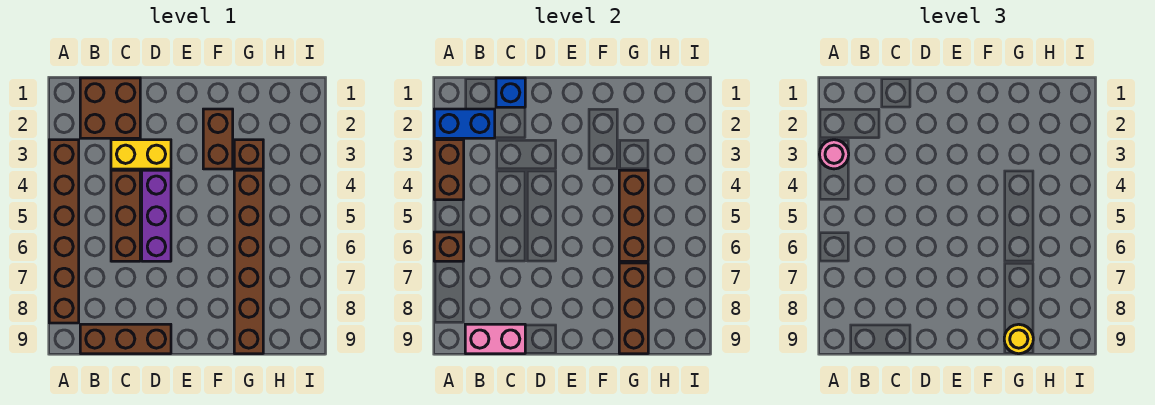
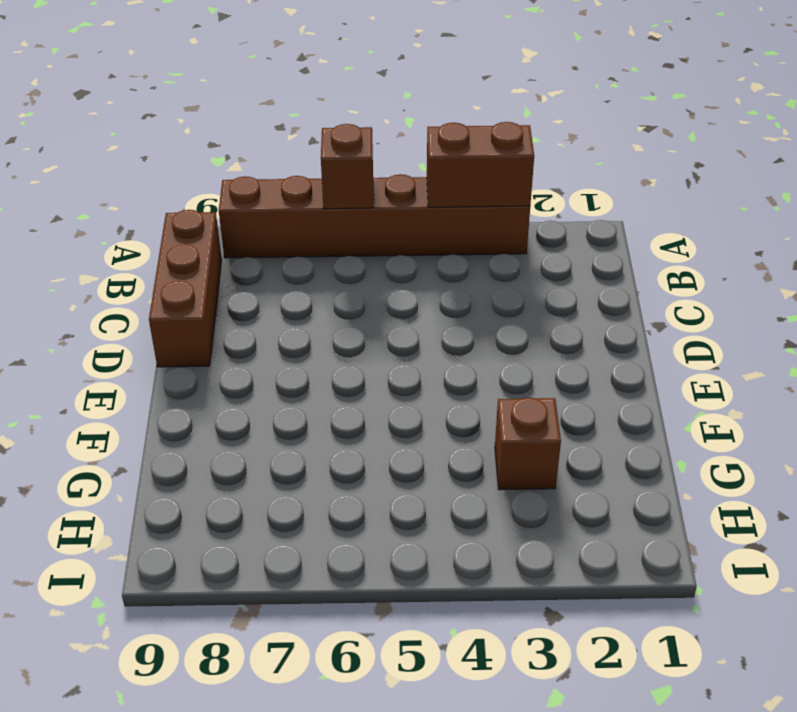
none -> brown brick B1:C2 level 1
none -> yellow brick C3:D3 level 1
none -> brown brick C4:C6 level 1

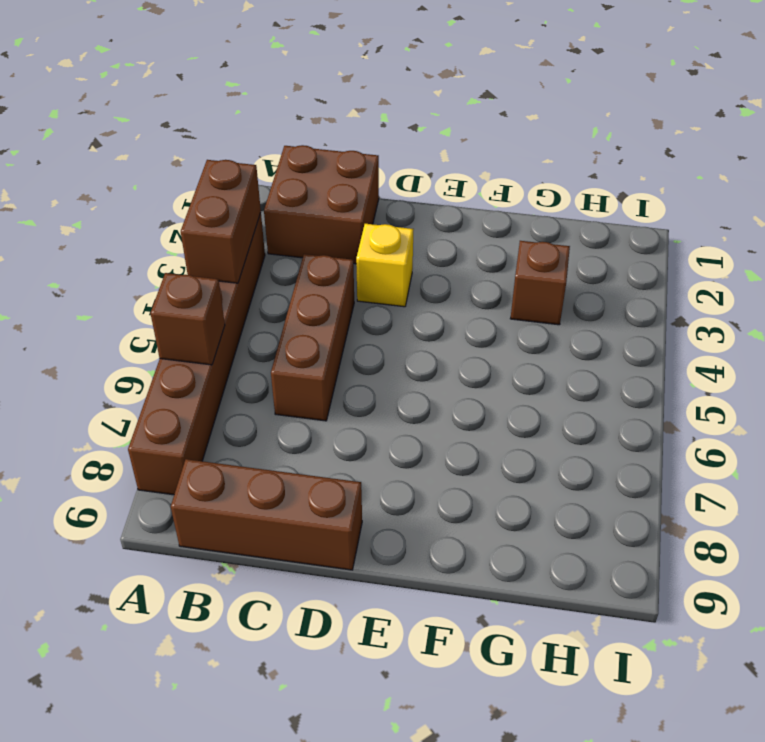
yellow brick D3 level 1 -> yellow brick C3:D3 level 1
none -> purple brick D4:D6 level 1
none -> brown brick F2:F3 level 1
none -> brown brick G4:G9 level 1

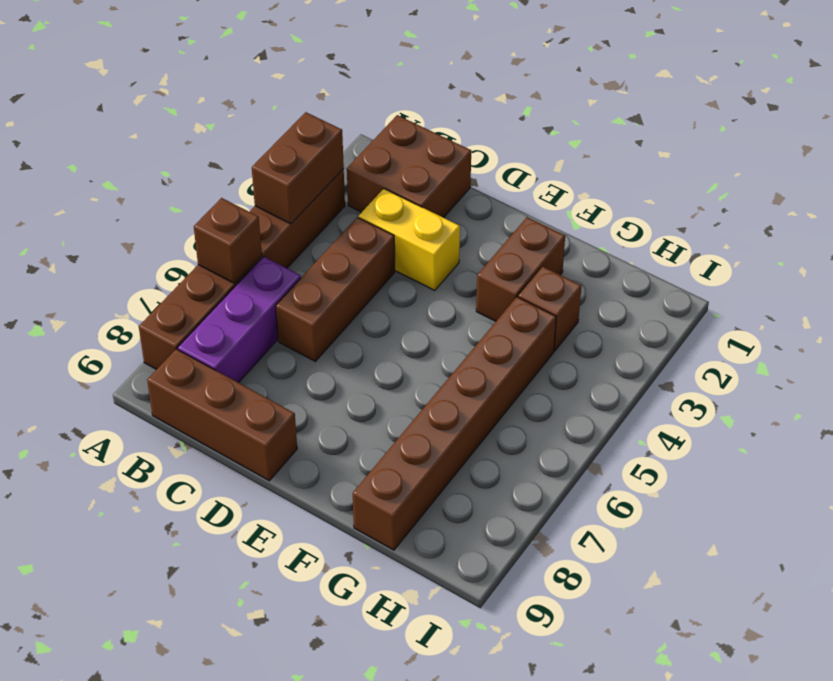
purple brick B6:B8 level 1 -> purple brick D4:D6 level 1
none -> blue brick A2:B2 level 2
none -> pink brick B9:C9 level 2
none -> blue brick C1 level 2

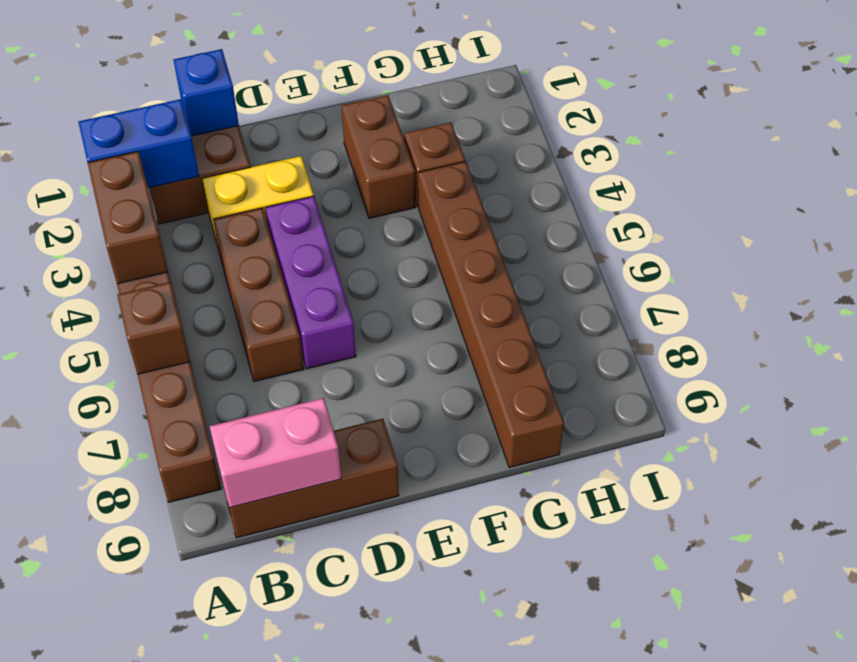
none -> brown brick G4:G6 level 2
none -> brown brick G7:G9 level 2
none -> pink round brick A3 level 3

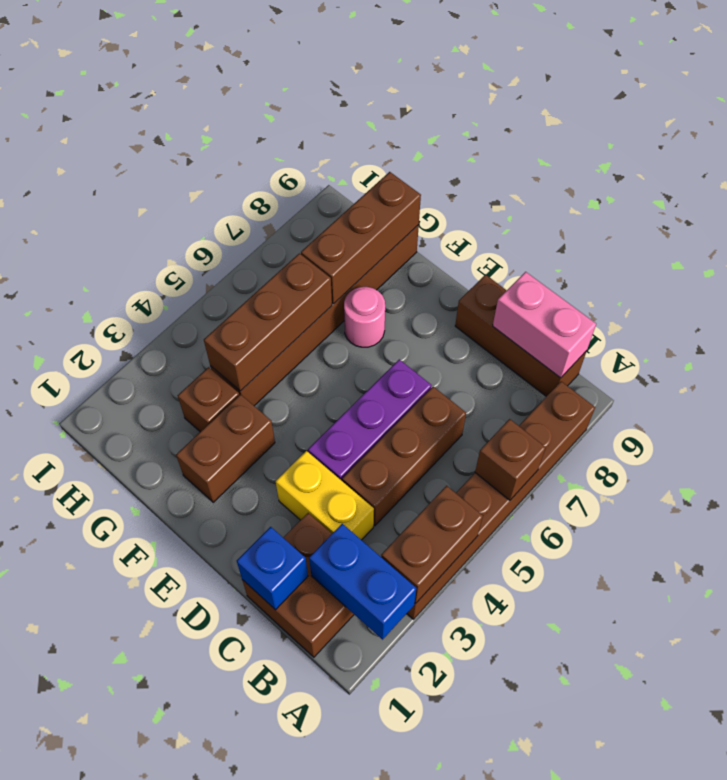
pink round brick F7 level 1 -> pink round brick A3 level 3
none -> yellow round brick G9 level 3

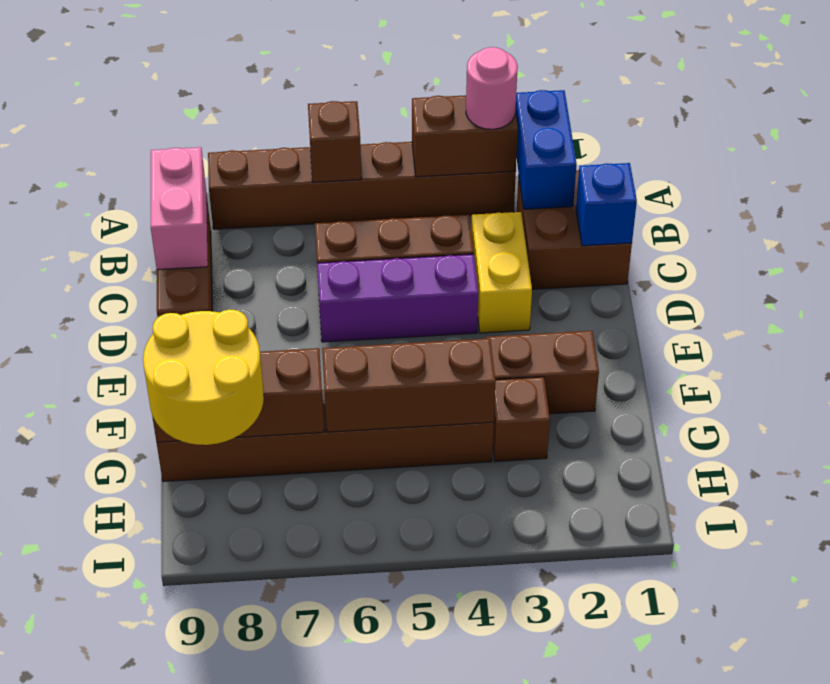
yellow round brick G8:H9 level 3 -> yellow round brick G9 level 3

